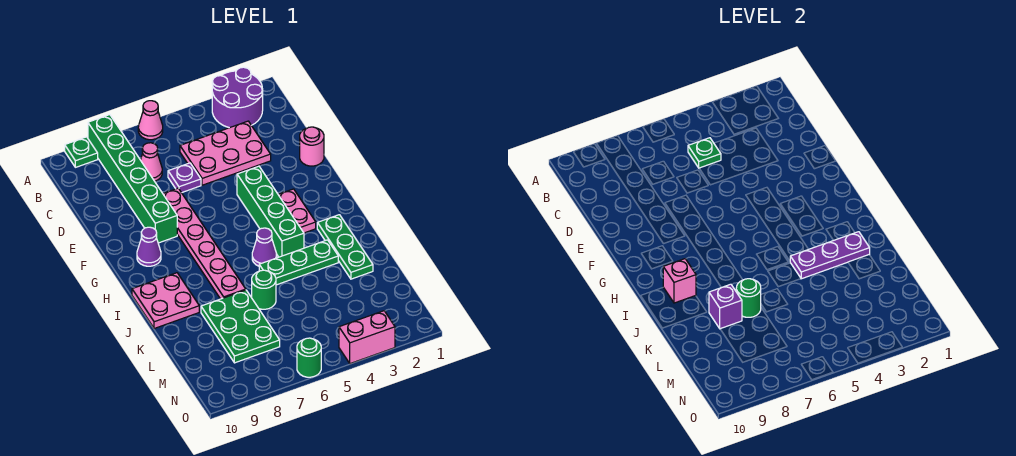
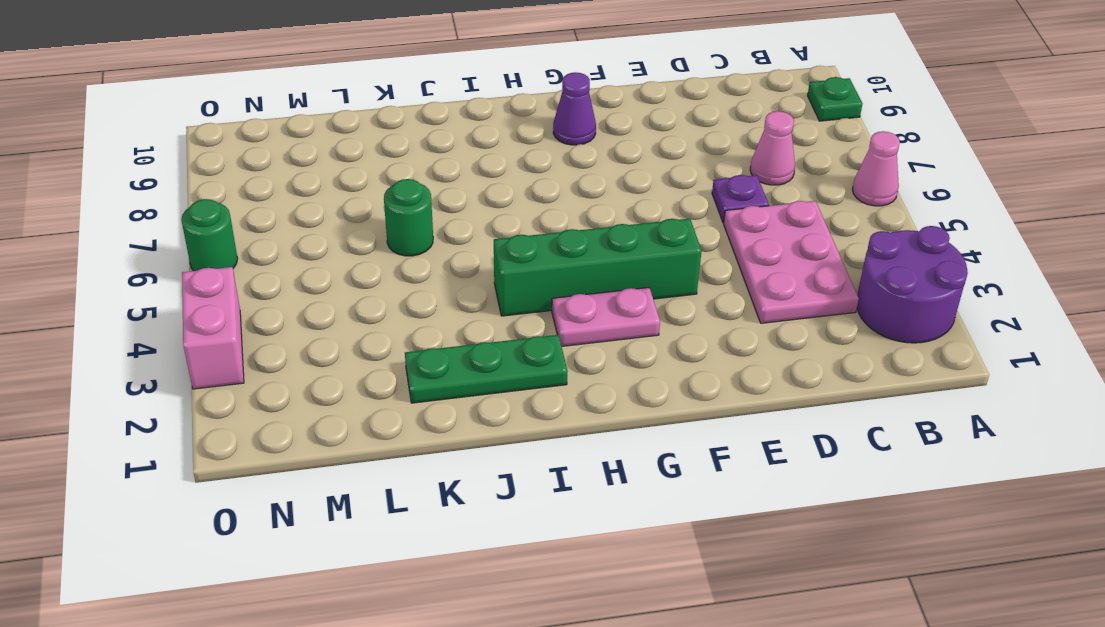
none -> green brick A8:F8 level 1
none -> pink round brick E1 level 1
none -> pink plate E7:J7 level 1

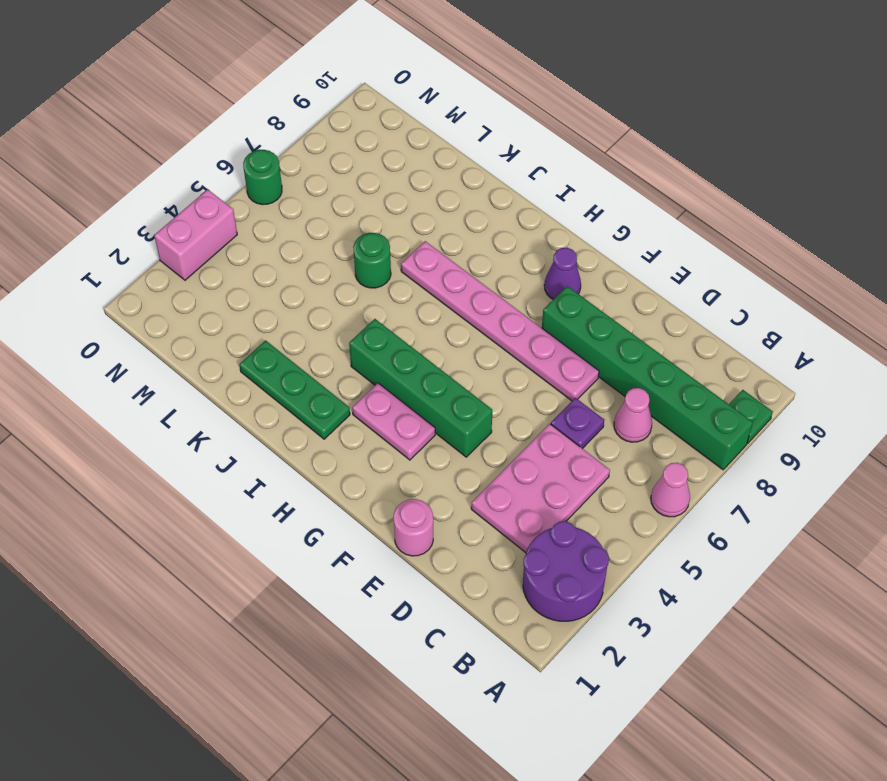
none -> purple cone I5 level 1
none -> pink plate I9:J10 level 1
none -> green plate J3:J5 level 1

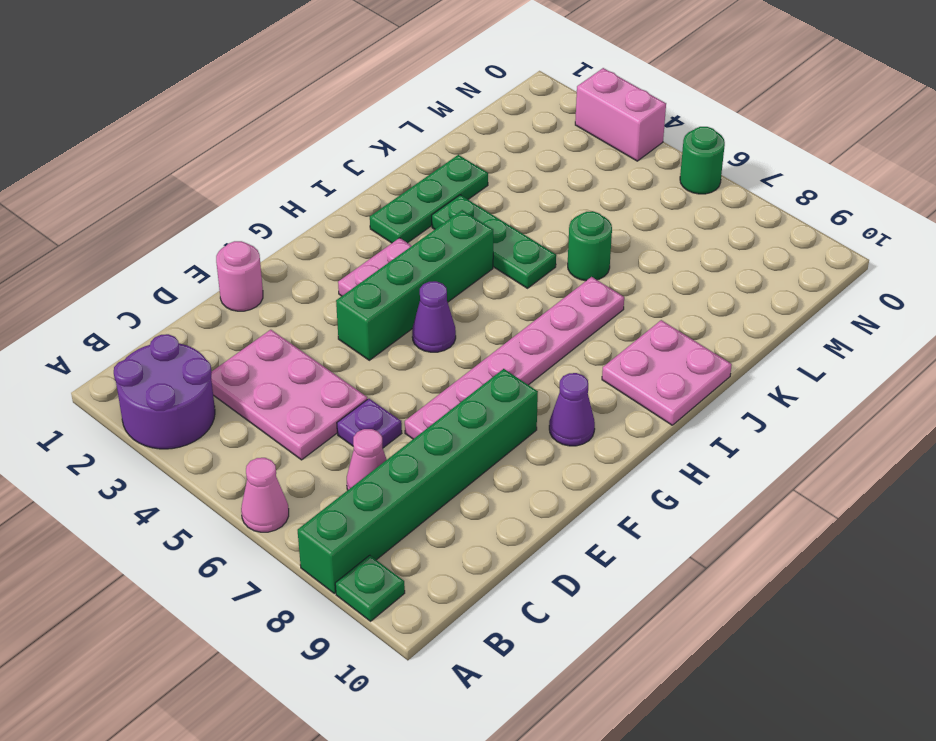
purple cone G5 level 1 -> purple cone I5 level 1
none -> green plate K7:M8 level 1
none -> green plate C5 level 2
none -> pink brick I9 level 2

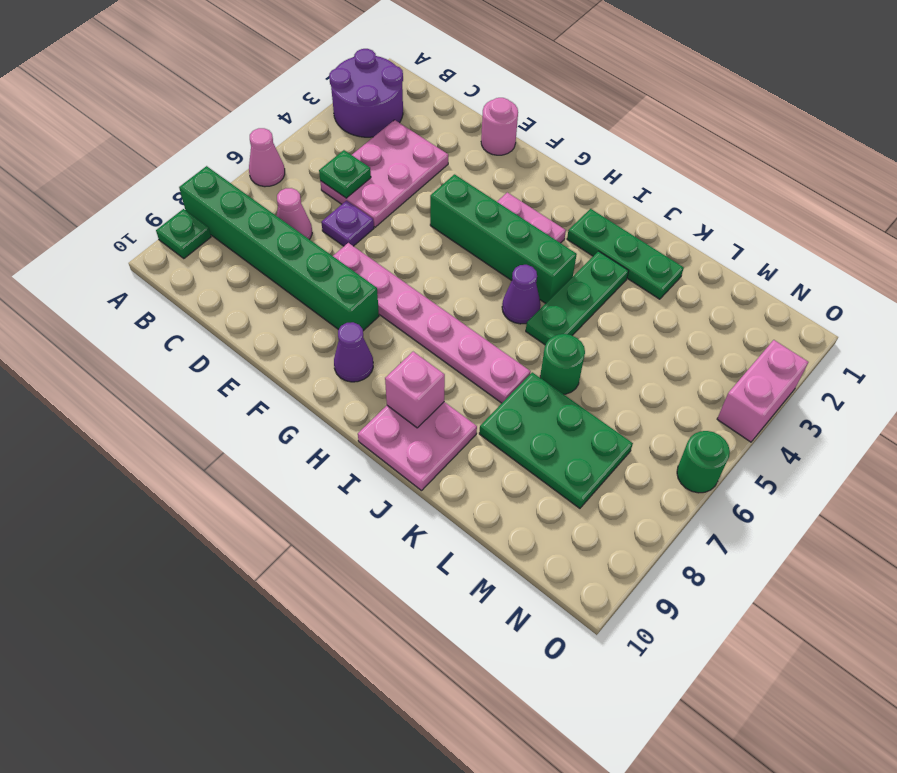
none -> purple plate J2:J4 level 2
none -> green round brick K7 level 2
none -> purple brick K8 level 2

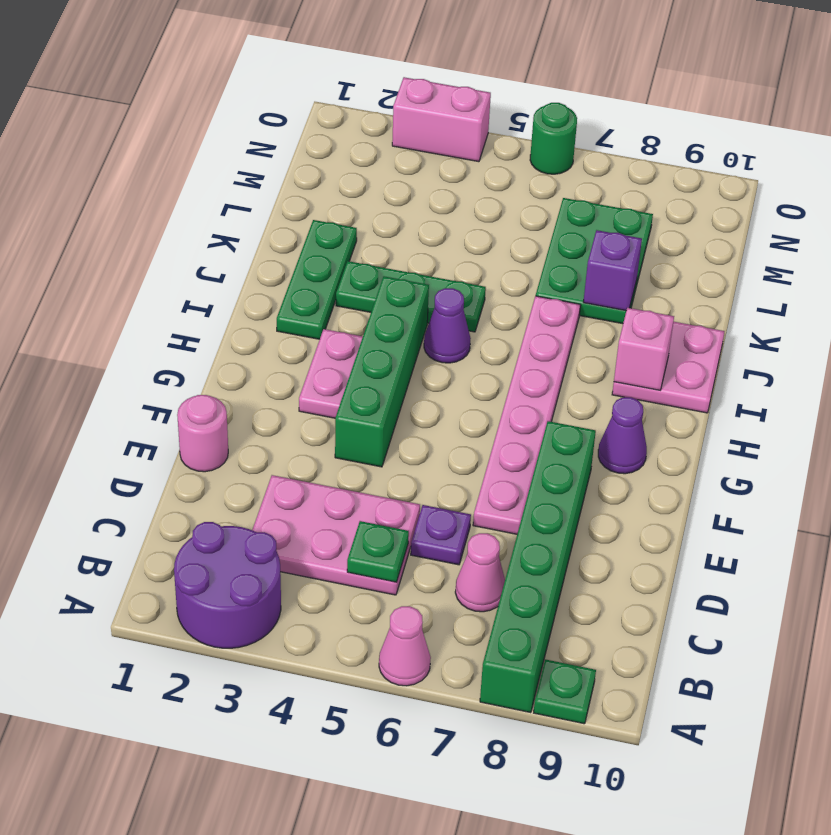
none -> green round brick K6 level 1
none -> purple plate J2:J4 level 2
none -> green round brick K7 level 2

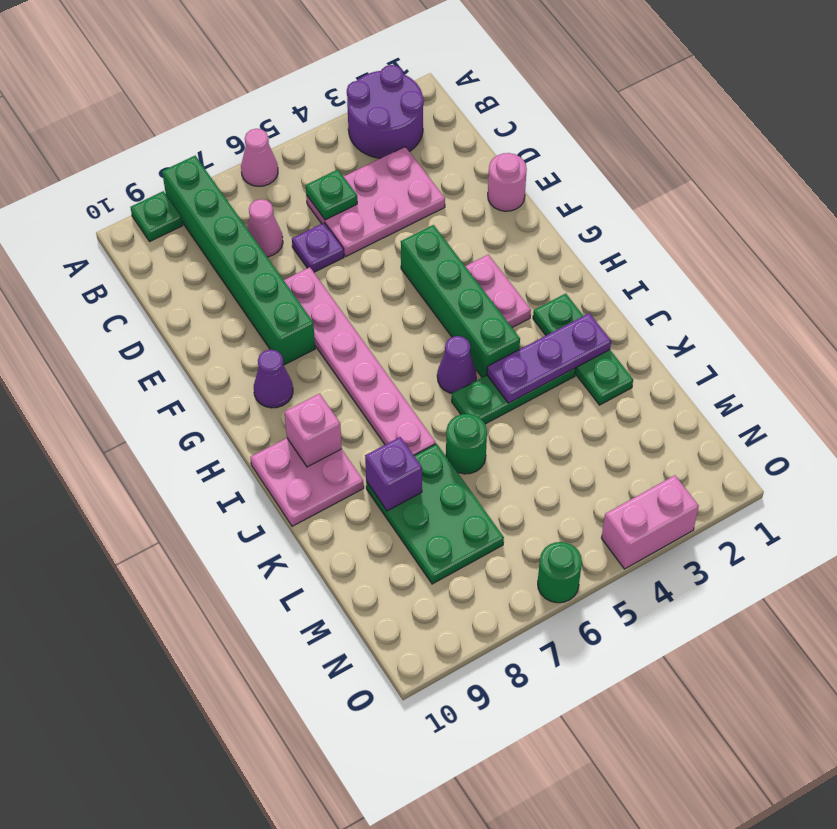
none -> green round brick K7 level 2

